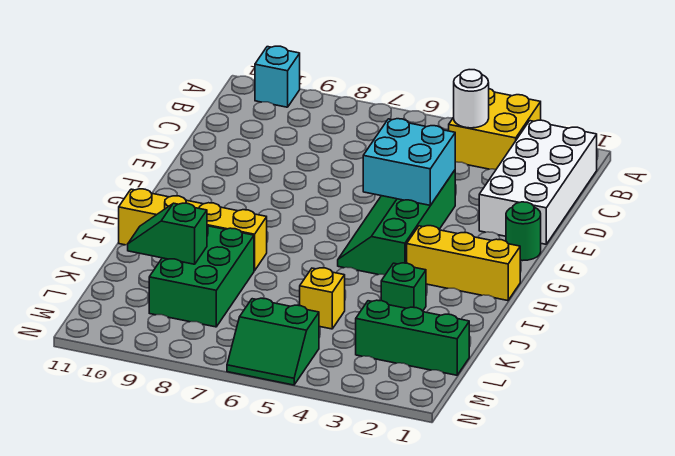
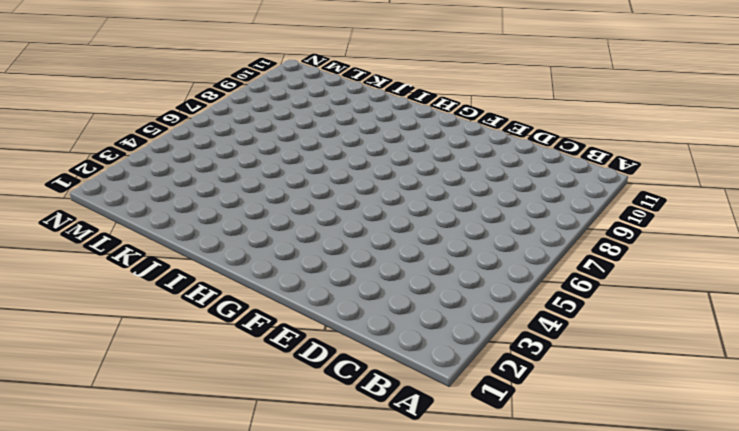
none -> yellow brick A3:B4 level 1
none -> cyan brick A10 level 1
none -> white brick B1:E2 level 1

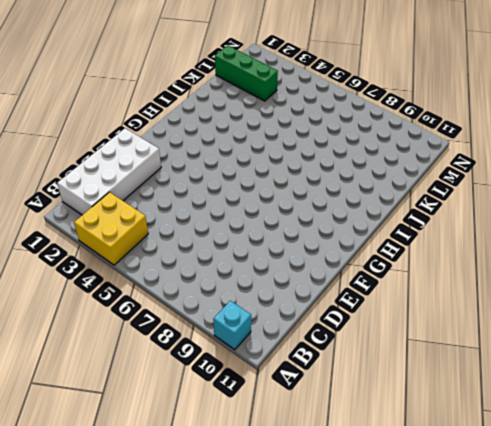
none -> green slope E4:H5 level 1 top 4
none -> green round brick F1 level 1
none -> yellow brick H1:H3 level 1

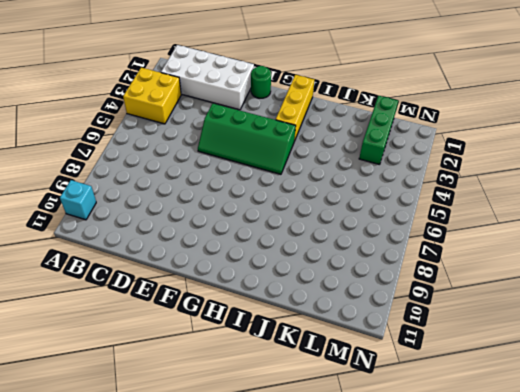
none -> yellow brick I8:I11 level 1
none -> green brick J3 level 1
none -> green brick J8:L9 level 1

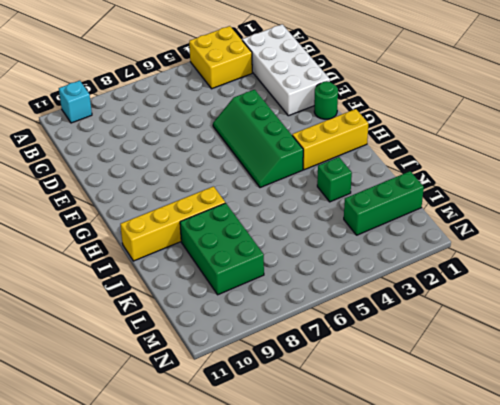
none -> yellow brick K5 level 1
none -> green slope M5:N6 level 1 top M
none -> white round brick B4 level 2

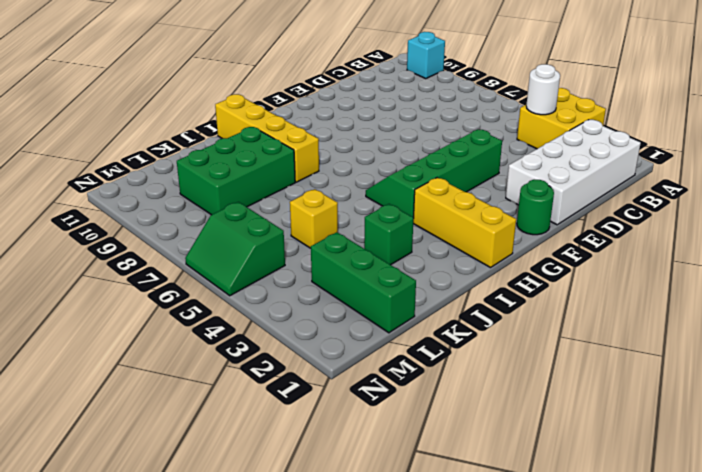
none -> cyan brick E4:F5 level 2
none -> green slope K9:K10 level 2 top 9

